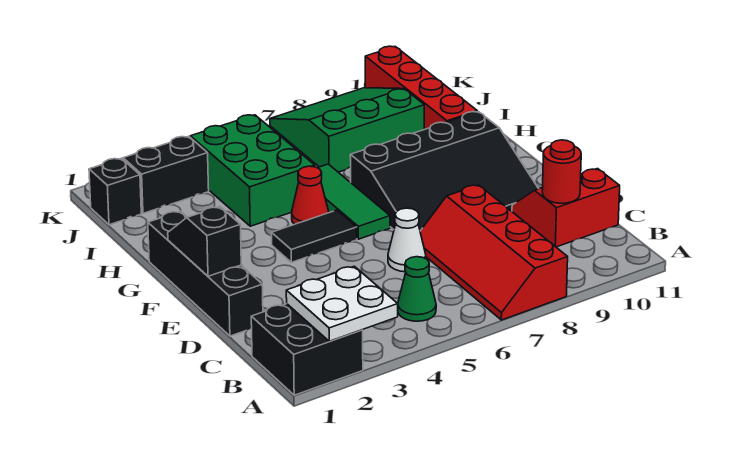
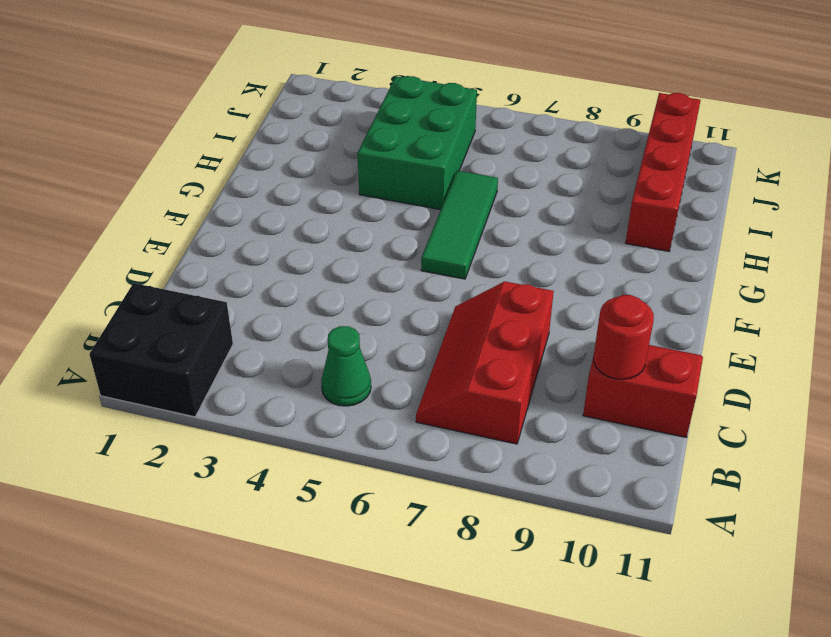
red slope B7:D8 level 1 top 8 -> red slope A7:D8 level 1 top 8
none -> black brick D1:G1 level 1
none -> white cone D6 level 1
none -> black slope E7:G10 level 1 top G

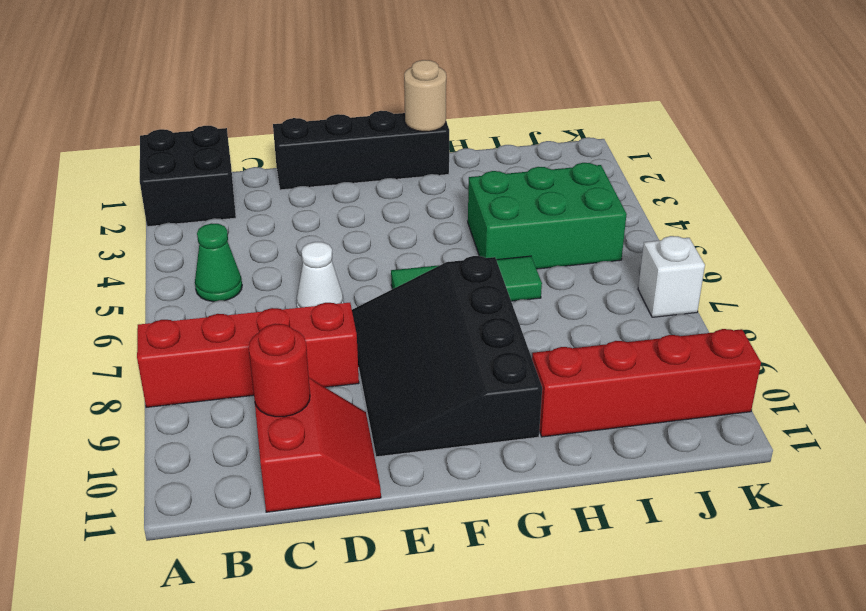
tan round brick G1 level 2 -> none
white brick K7 level 1 -> green slope I7:K9 level 1 top I
none -> black tile F4:F5 level 1
none -> red cone G5 level 1
none -> black brick J1 level 1

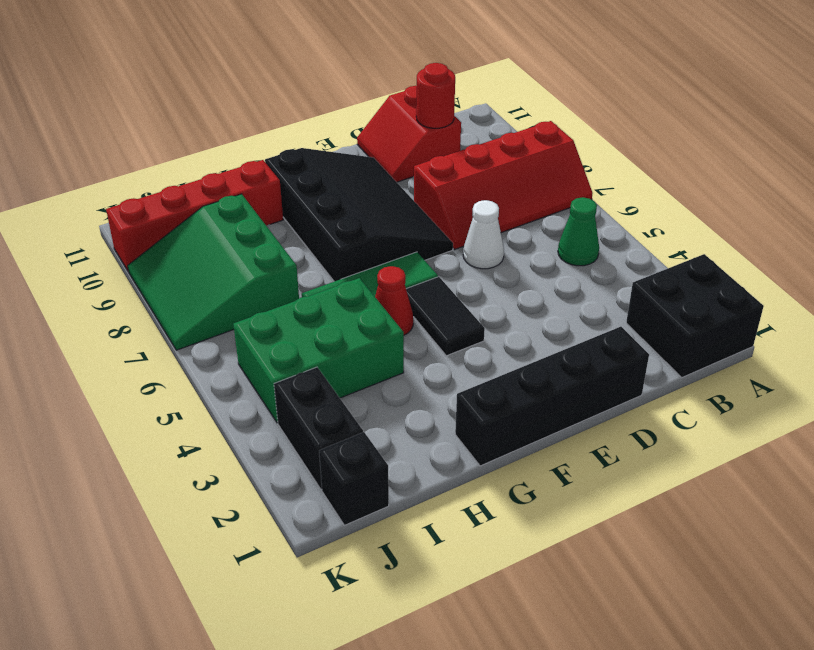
none -> white plate A2:B3 level 2
none -> black slope E1:F1 level 2 top E

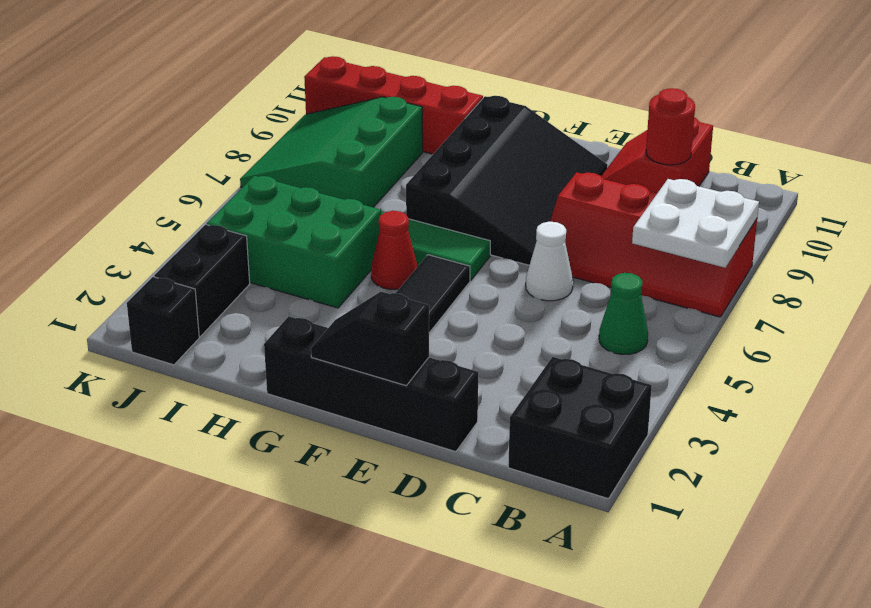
white plate A7:B8 level 2 -> white plate A2:B3 level 2

